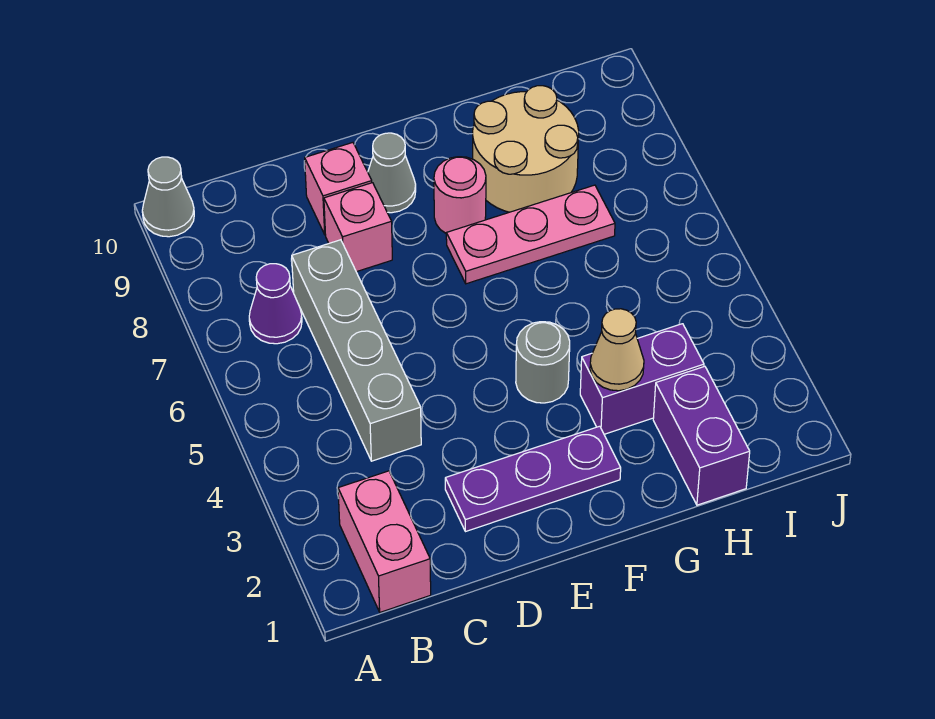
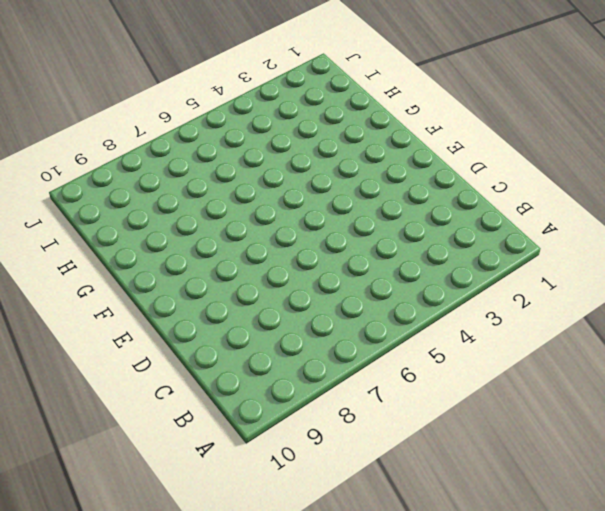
none -> grey cone A10 level 1
none -> pink brick B1:B2 level 1
none -> purple cone B7 level 1

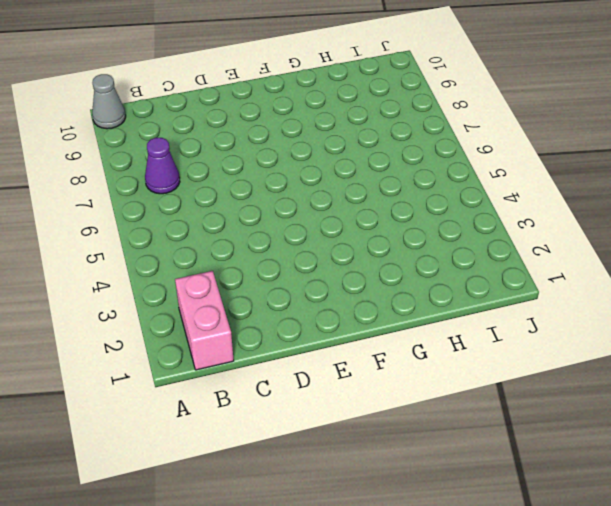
none -> grey brick C4:C7 level 1
none -> purple plate D2:F2 level 1
none -> pink brick D8 level 1

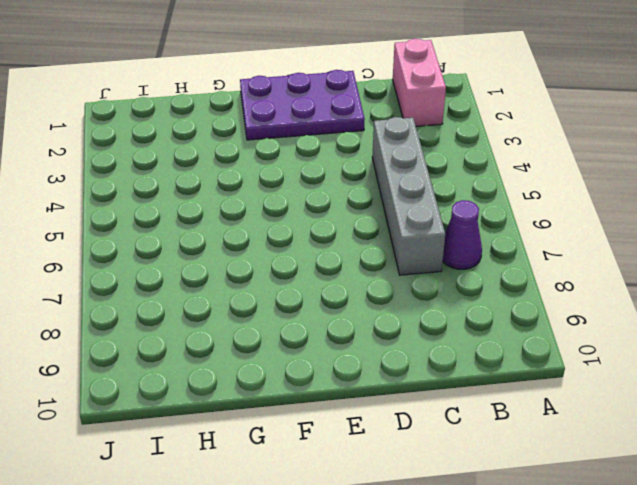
purple plate D1:F2 level 1 -> purple plate D2:F2 level 1
none -> grey cone A10 level 1
none -> pink brick D8 level 1
none -> pink brick D9 level 1

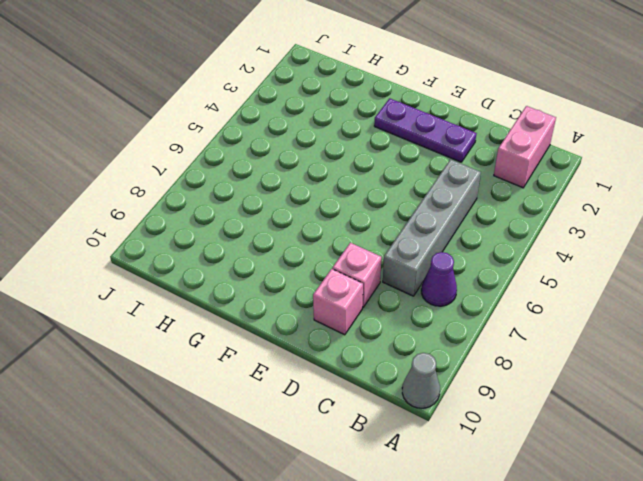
none -> grey cone E9 level 1
none -> grey round brick F4 level 1
none -> pink plate F7:H7 level 1

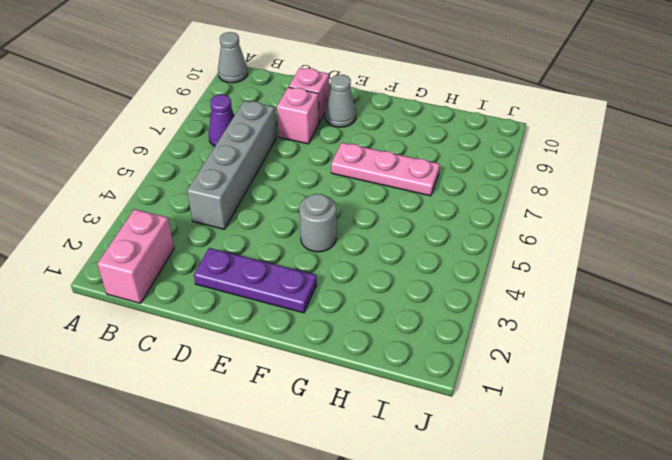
none -> pink round brick F8 level 1
none -> purple brick G3:H3 level 1
none -> tan round brick G8:H9 level 1

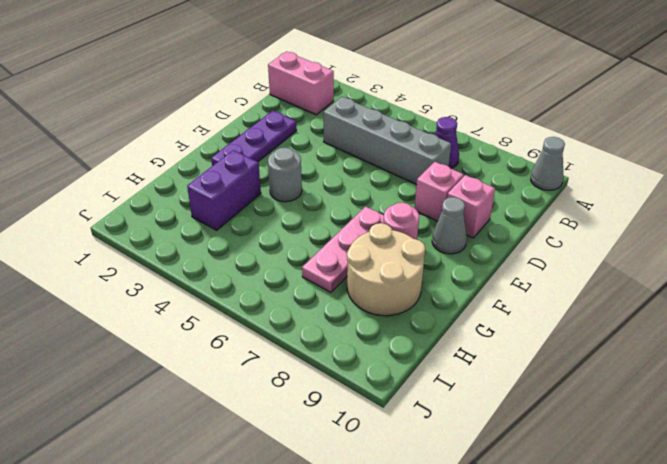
none -> purple brick H1:H2 level 1
none -> tan cone G3 level 2

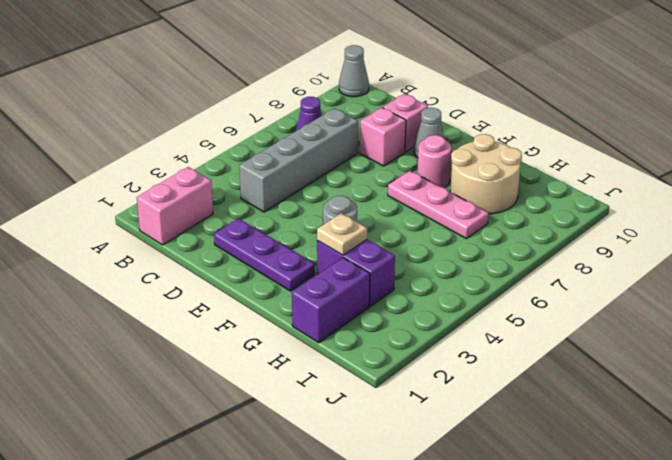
tan plate G3 level 2 -> tan cone G3 level 2

